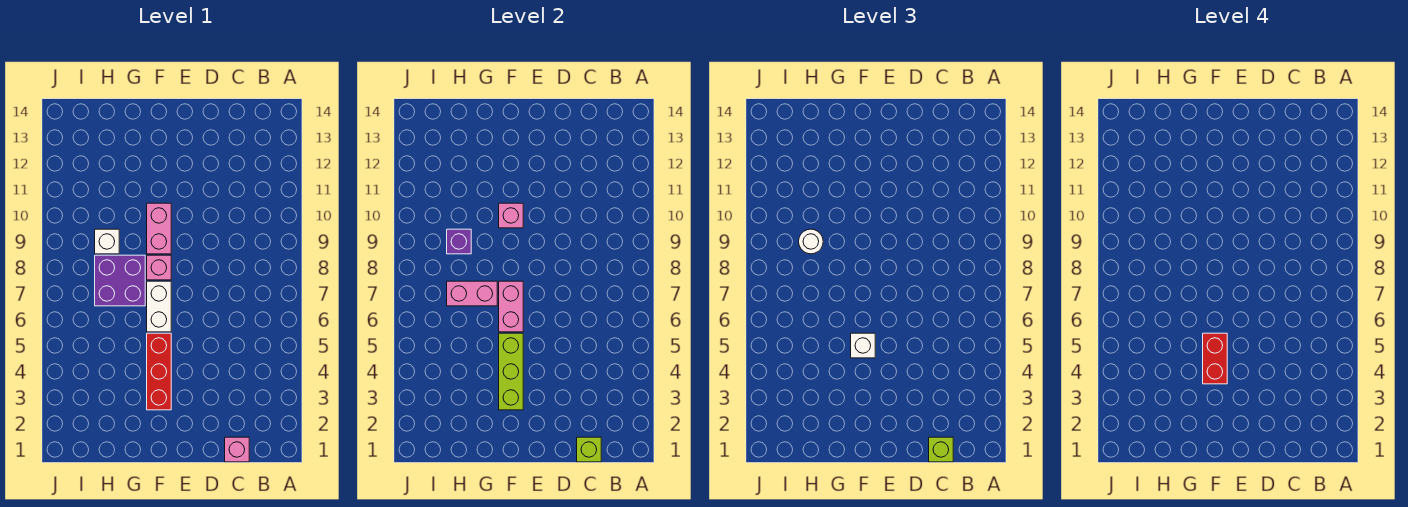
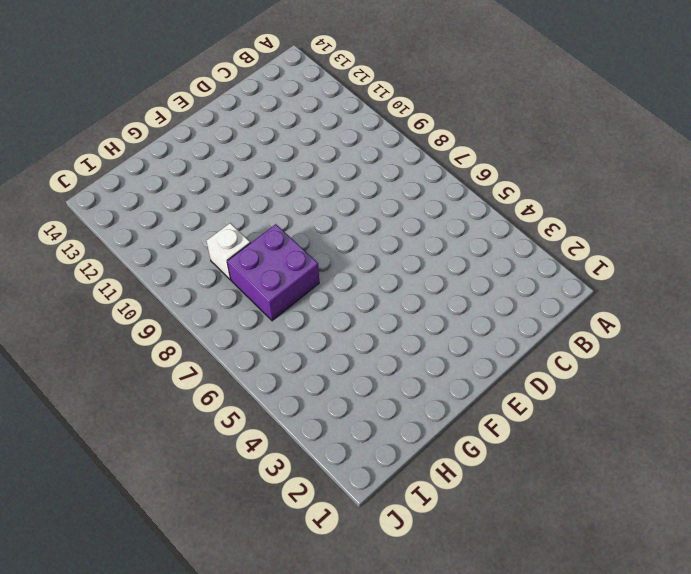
none -> pink brick C1 level 1
none -> red brick F3:F5 level 1
none -> white brick F6:F7 level 1

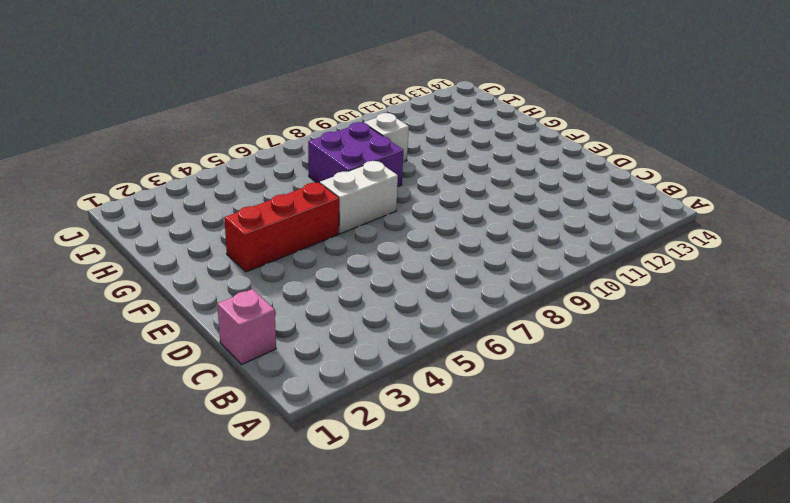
none -> pink brick F8 level 1
none -> pink brick F9:F10 level 1
none -> lime brick C1 level 2

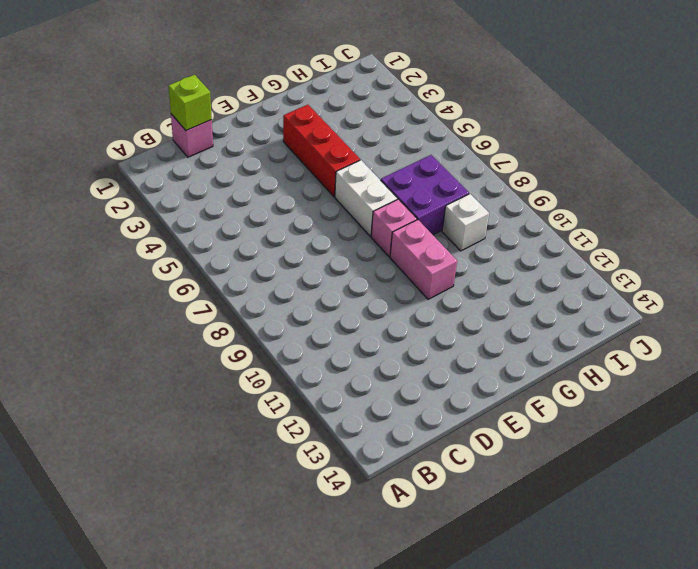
none -> lime brick F3:F5 level 2
none -> pink brick F6:F7 level 2
none -> pink brick F10 level 2

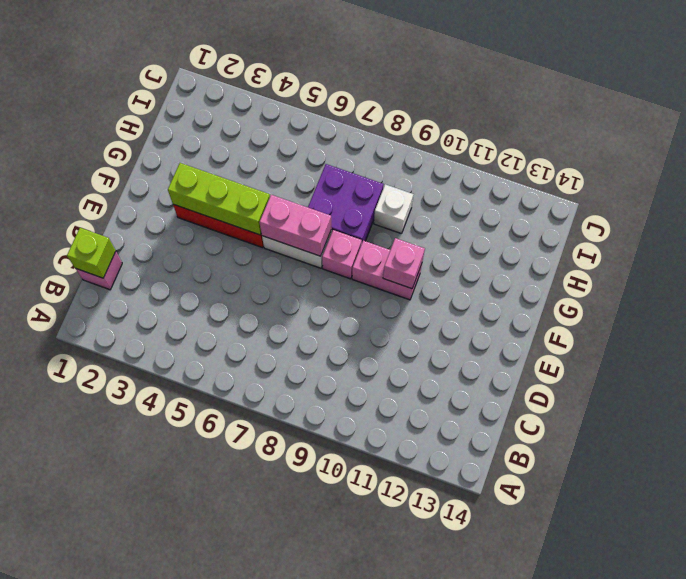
none -> pink brick G7:H7 level 2
none -> purple brick H9 level 2
none -> lime brick C1 level 3

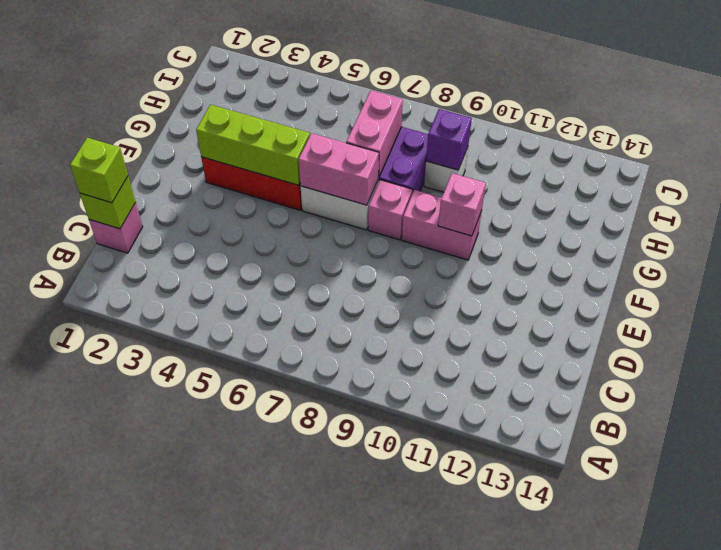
none -> white brick F5 level 3
none -> white round brick H9 level 3
none -> red brick F4:F5 level 4

